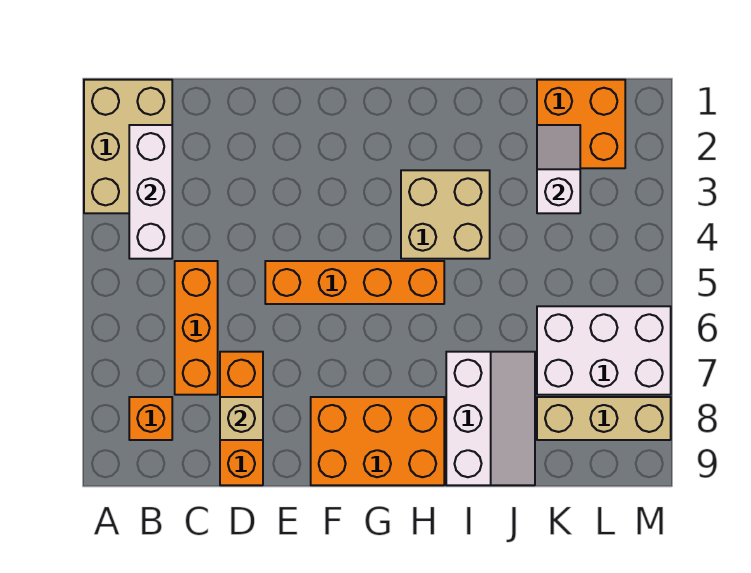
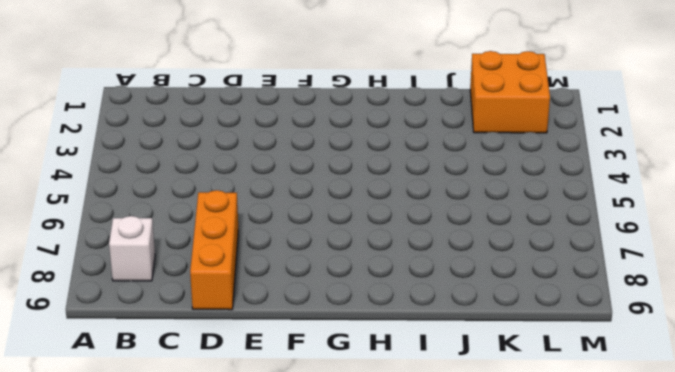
white brick B8 level 1 -> orange brick B8 level 1
none -> tan brick A1:B3 level 1
none -> orange brick C5:C7 level 1
none -> orange brick E5:H5 level 1

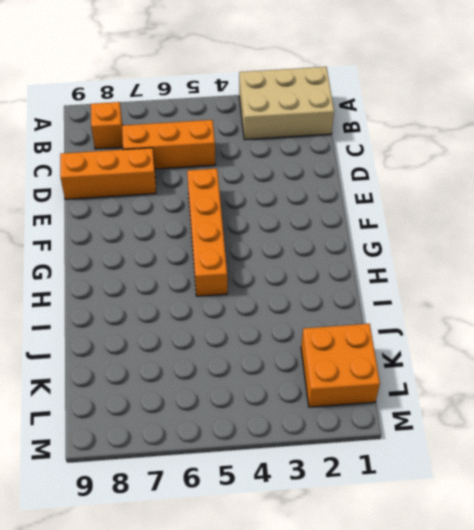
none -> orange brick F8:H9 level 1
none -> tan brick H3:I4 level 1
none -> white slope I7:J9 level 1 top I

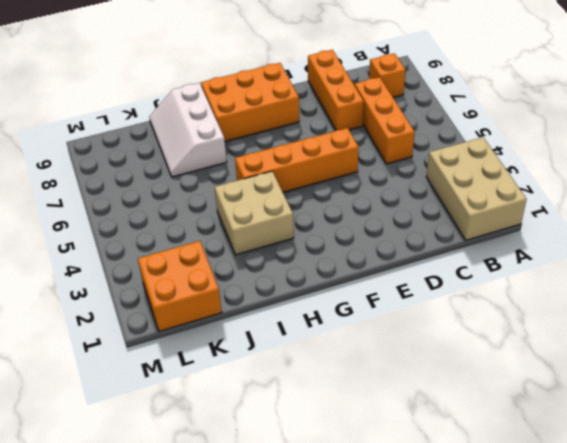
none -> white brick K6:M7 level 1
none -> tan brick K8:M8 level 1
none -> white brick B2:B4 level 2

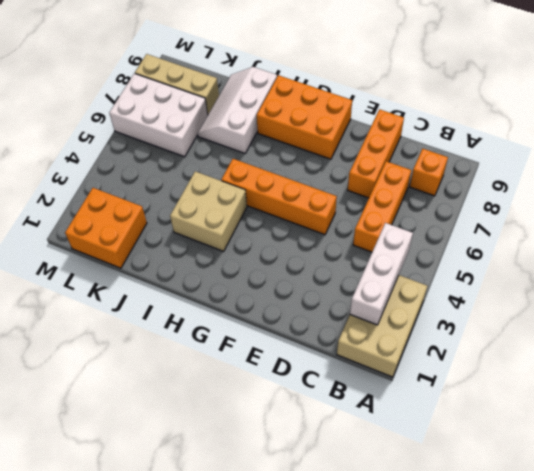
none -> tan brick D8 level 2
none -> white slope K2:K3 level 2 top 3

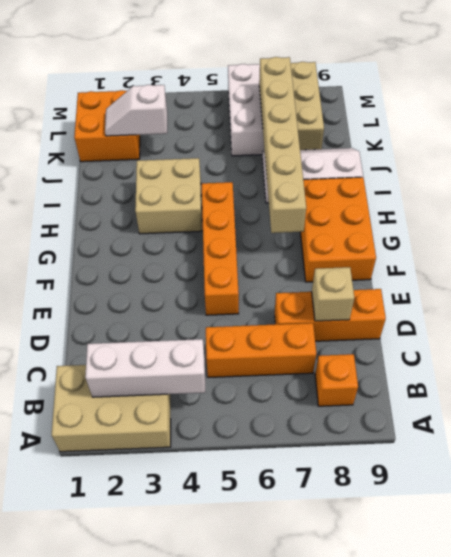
tan brick G7:L7 level 2 -> none

